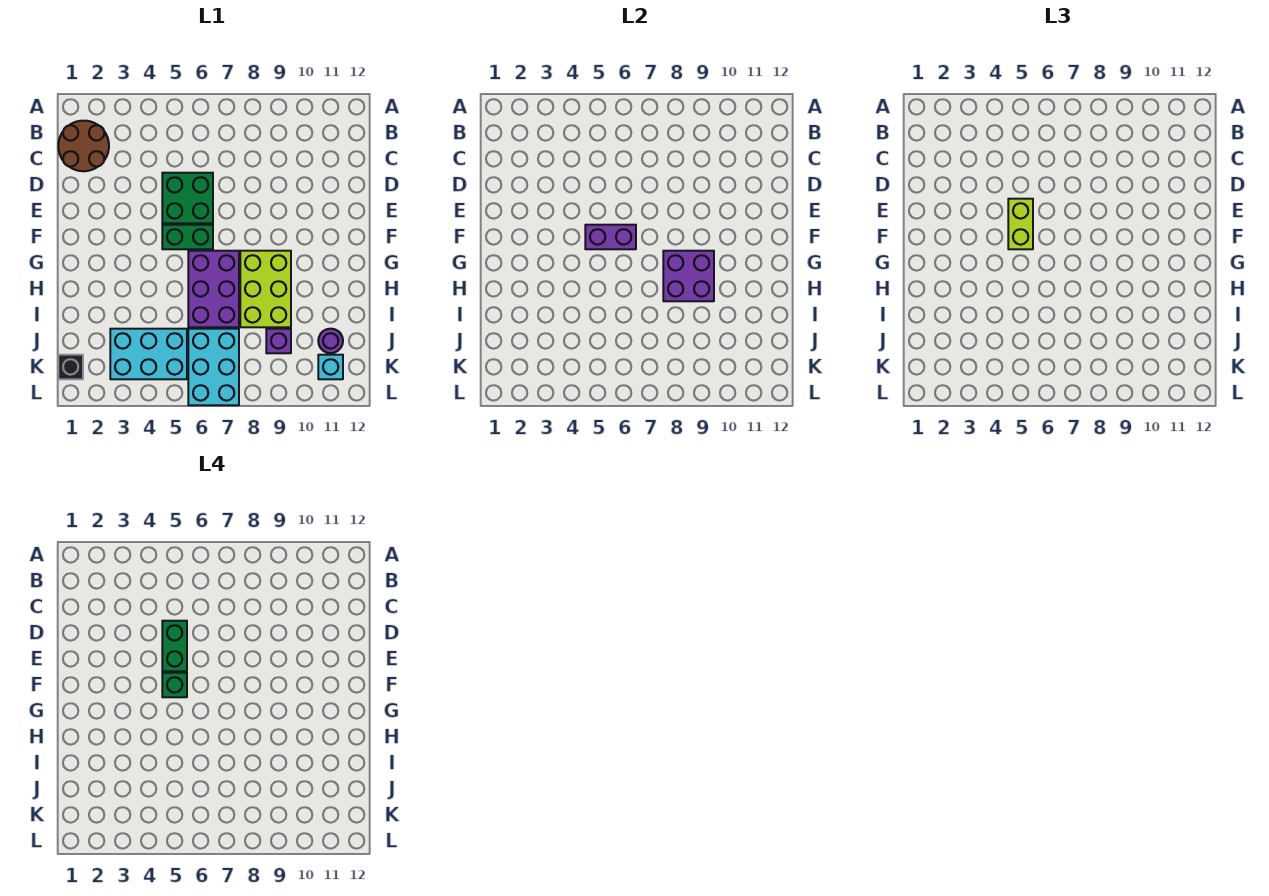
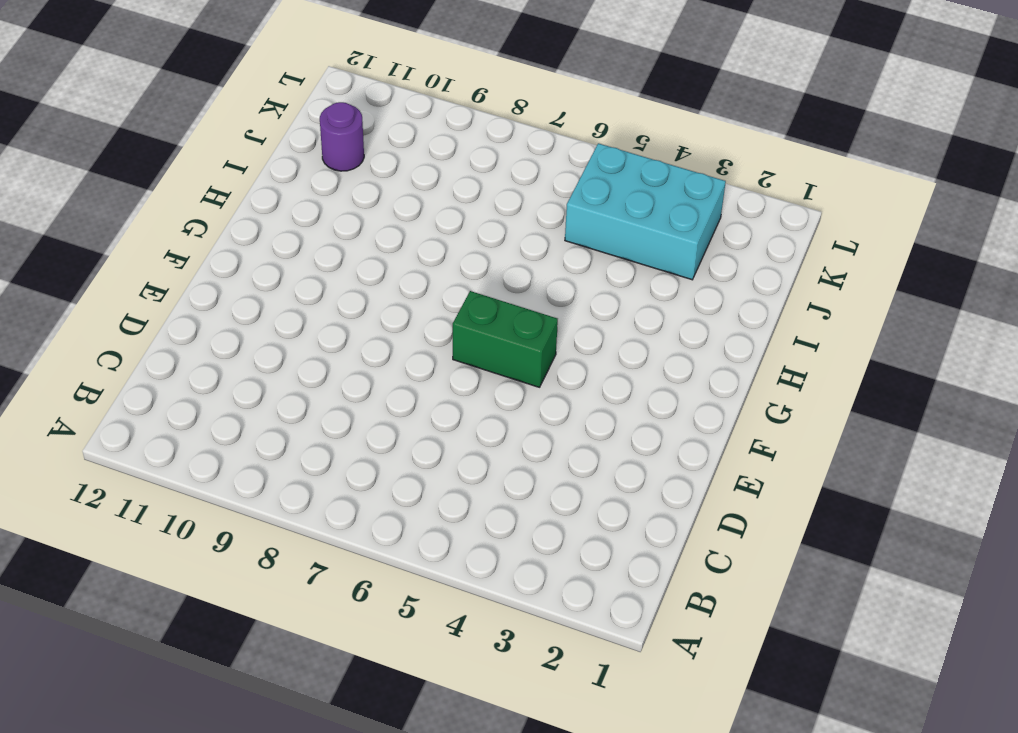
none -> brown round brick B1:C2 level 1
none -> green brick D5:E6 level 1
none -> purple brick G6:I7 level 1

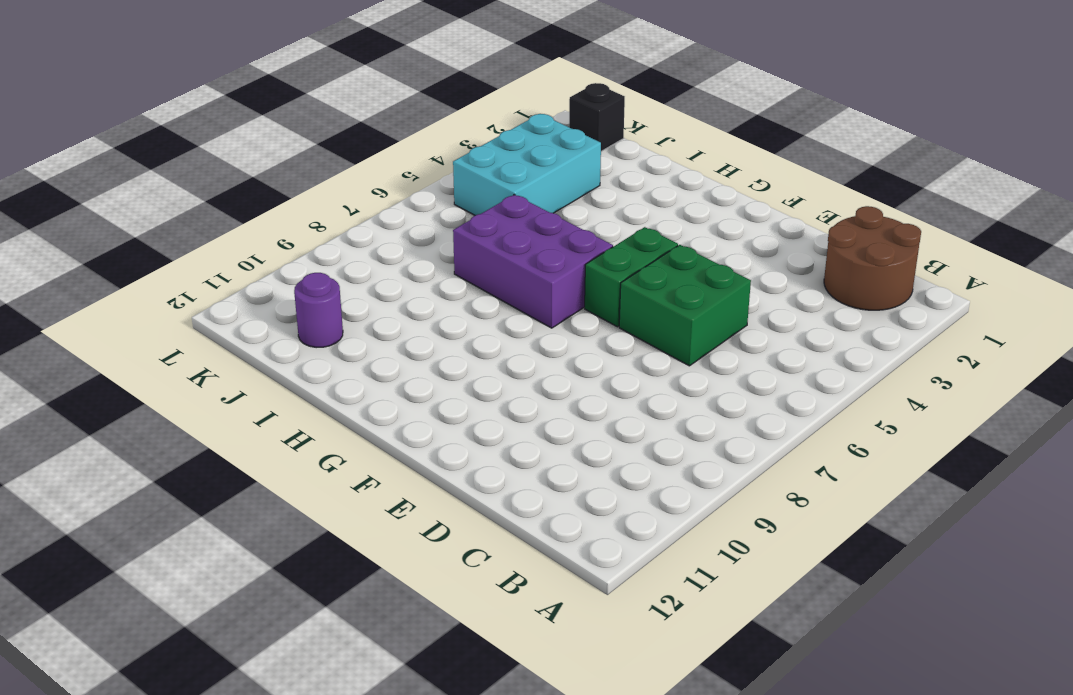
none -> lime brick G8:I9 level 1
none -> cyan brick J6:L7 level 1
none -> purple brick J9 level 1

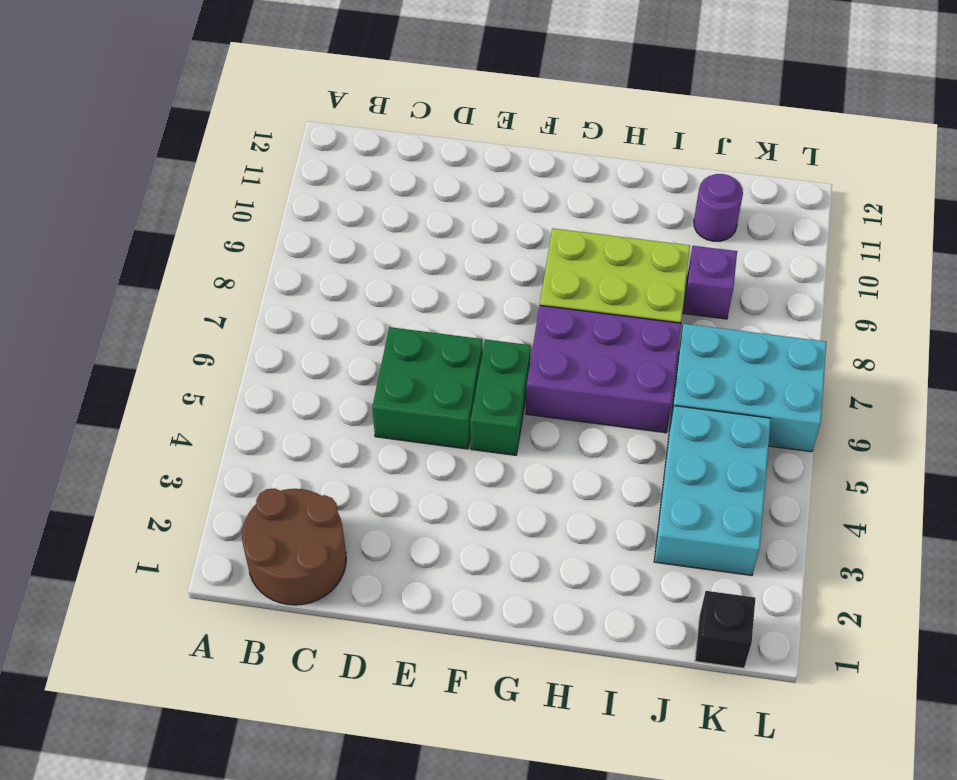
none -> cyan brick K11 level 1
none -> purple brick F5:F6 level 2
none -> purple brick G8:H9 level 2

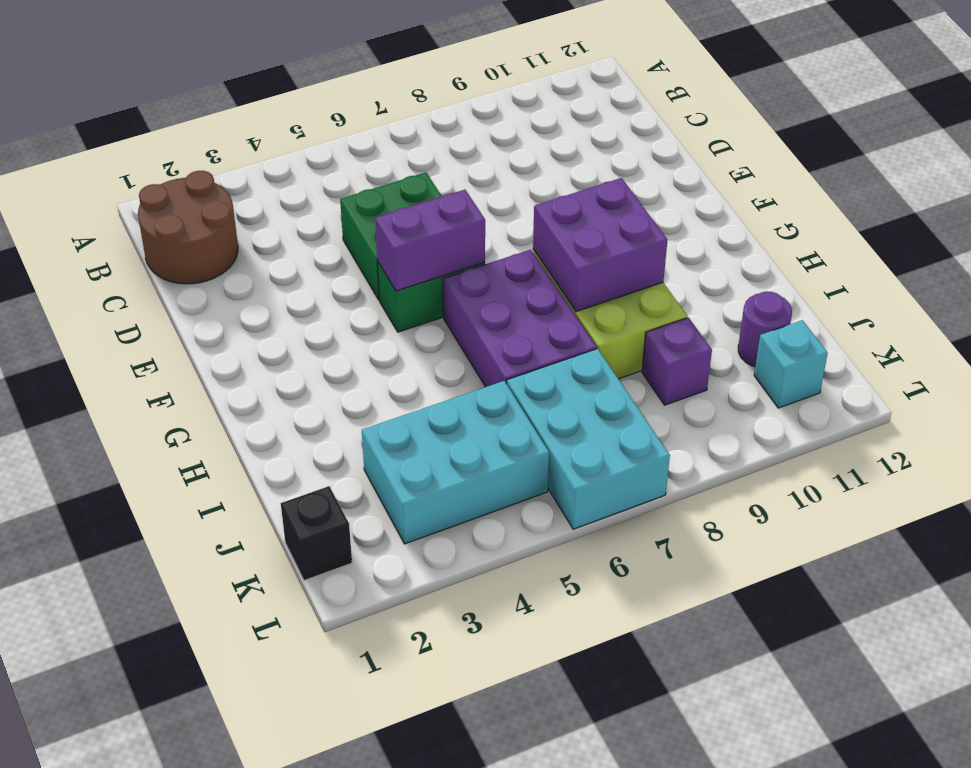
none -> lime brick E5:F5 level 3
none -> green brick D5:E5 level 4
none -> green brick F5 level 4

